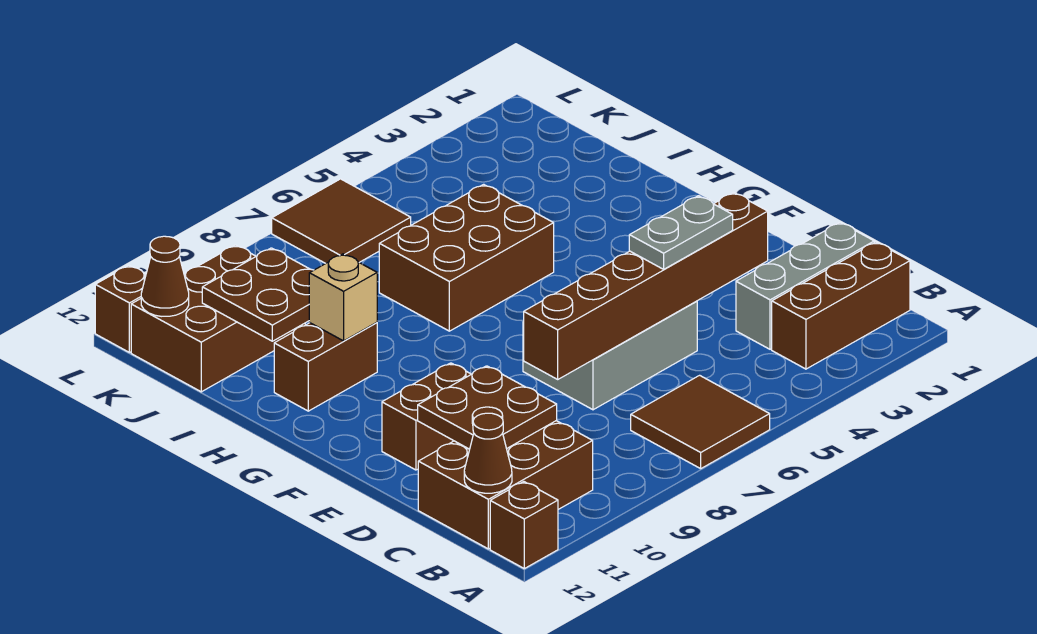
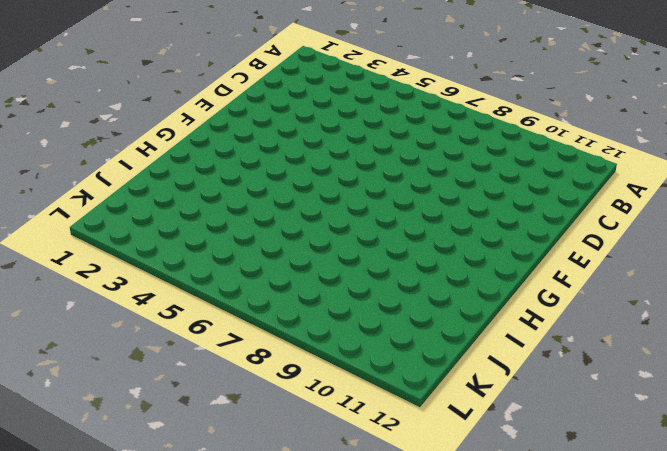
none -> brown tile A6:B7 level 1
none -> brown brick A12 level 1
none -> brown brick B1:B3 level 1

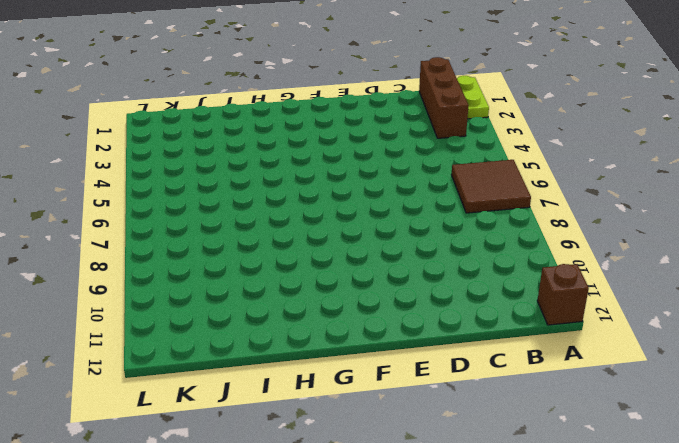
lime plate A1:A2 level 1 -> none
none -> brown brick B10:C12 level 1
none -> grey brick C1:C3 level 1
none -> grey brick D5:E7 level 1

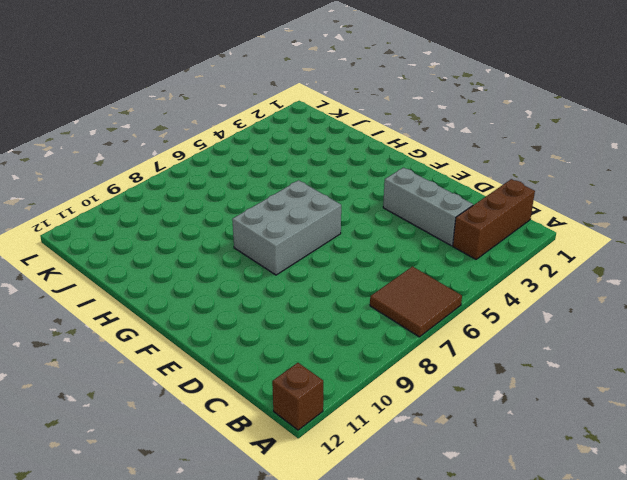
grey brick C3:E3 level 1 -> grey brick C1:C3 level 1
grey brick F6:G8 level 1 -> grey brick D5:E7 level 1
none -> brown brick B10:C12 level 1
none -> brown brick E10:E11 level 1
none -> brown brick H5:I7 level 1

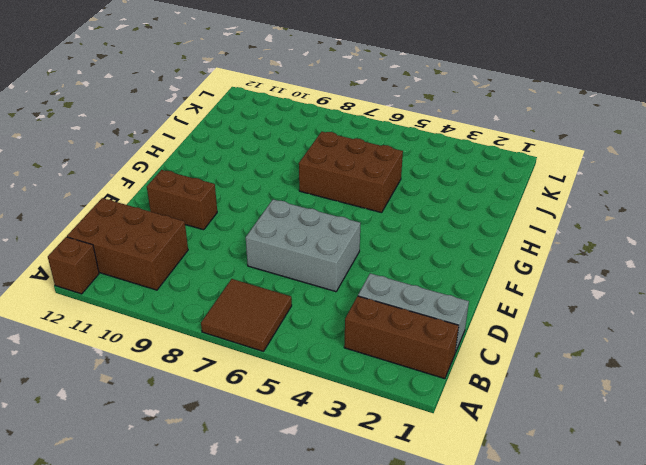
none -> brown brick H10:H11 level 1
none -> brown brick J10:K12 level 1
none -> brown tile K6:L7 level 1

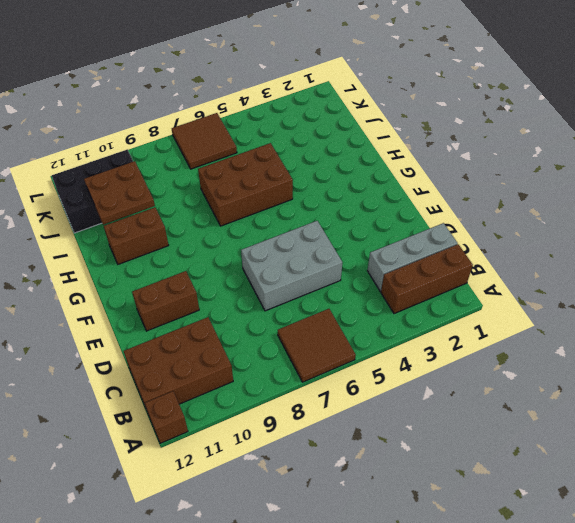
black brick J10:K12 level 1 -> brown brick J10:K12 level 1
none -> brown brick L12 level 1
none -> brown cone B12 level 2
none -> brown plate C10:D11 level 2

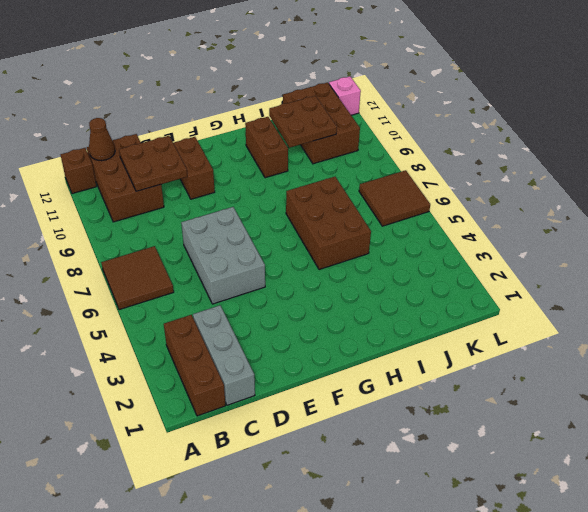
pink brick L12 level 1 -> brown brick L12 level 1
none -> brown brick D3:D8 level 2
none -> tan brick H10 level 2
none -> brown cone K12 level 2

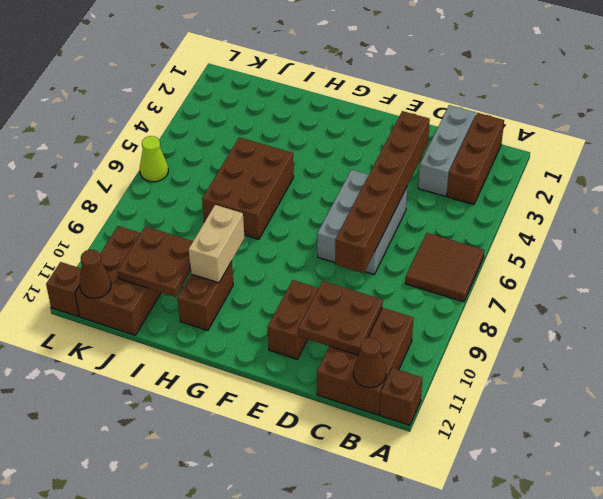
tan brick H9:H10 level 2 -> tan brick H10 level 2
lime cone L6 level 1 -> brown tile K6:L7 level 1
none -> grey plate D4:D5 level 3

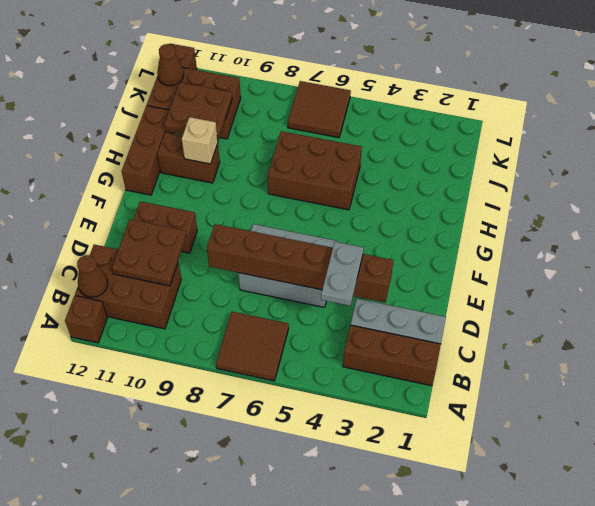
grey plate C4:D4 level 3 -> grey plate D4:D5 level 3
brown brick G12:I12 level 1 -> none

